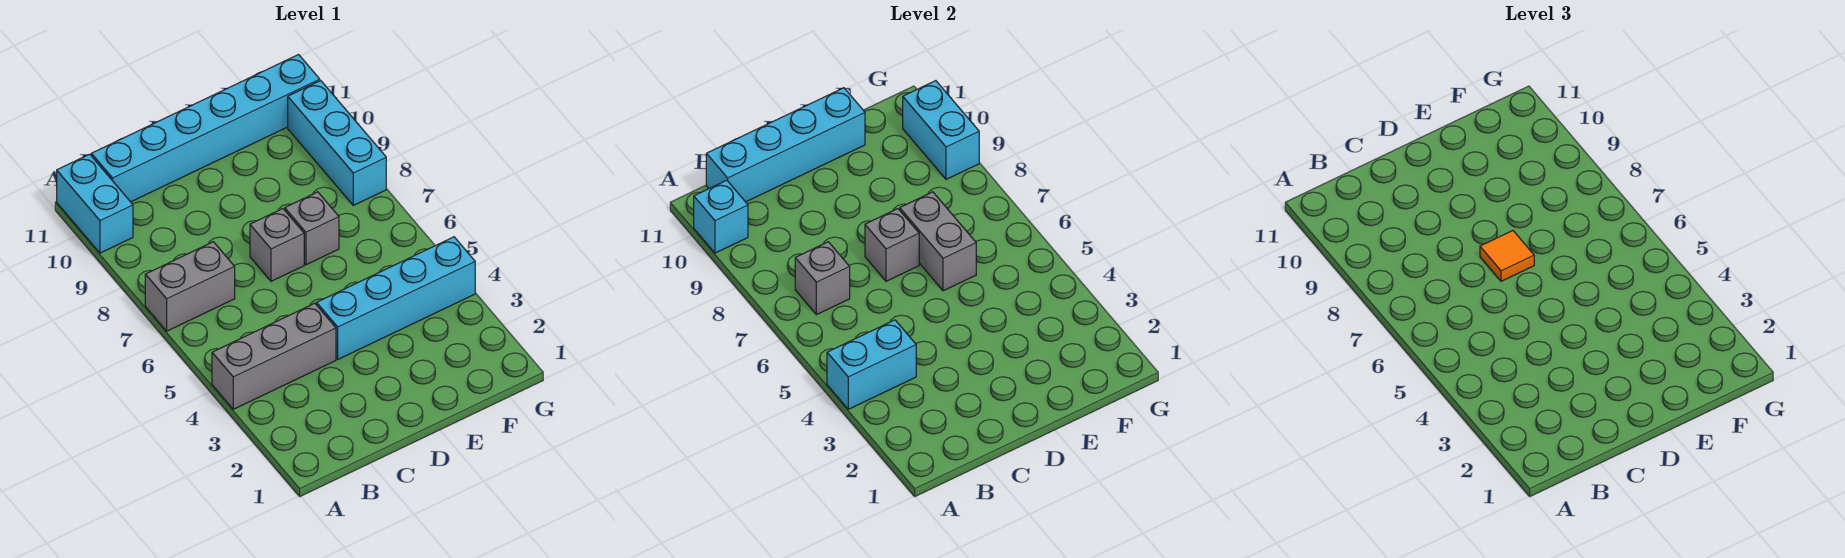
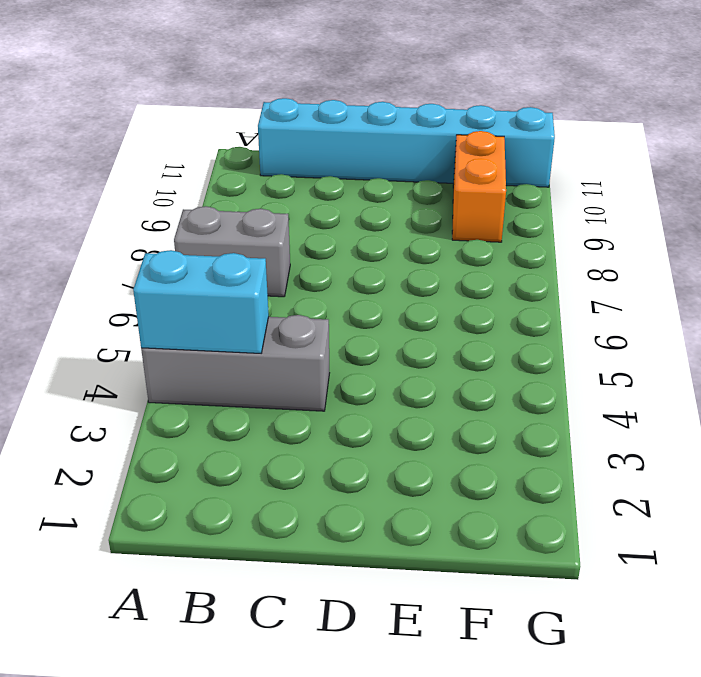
orange brick F9:F10 level 1 -> none
none -> cyan brick A10:A11 level 1
none -> cyan brick D4:G4 level 1
none -> grey brick D7 level 1

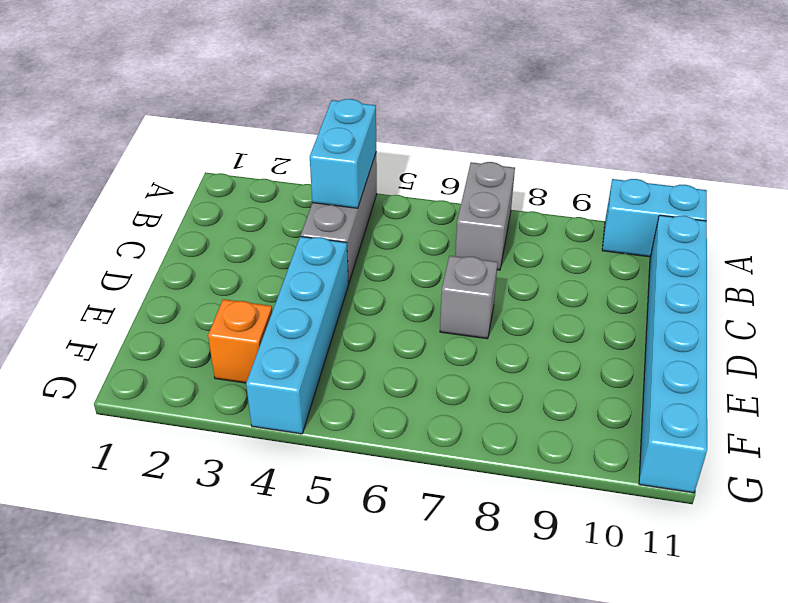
orange brick F3 level 1 -> none
none -> grey brick E7 level 1
none -> cyan brick G8:G10 level 1
none -> cyan brick A10 level 2

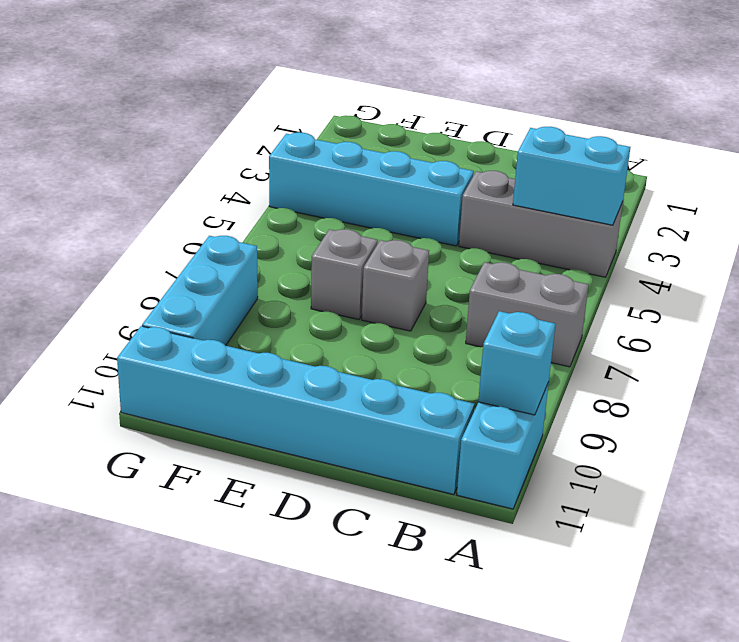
none -> grey brick B7 level 2
none -> cyan brick B11:E11 level 2
none -> grey brick D7 level 2

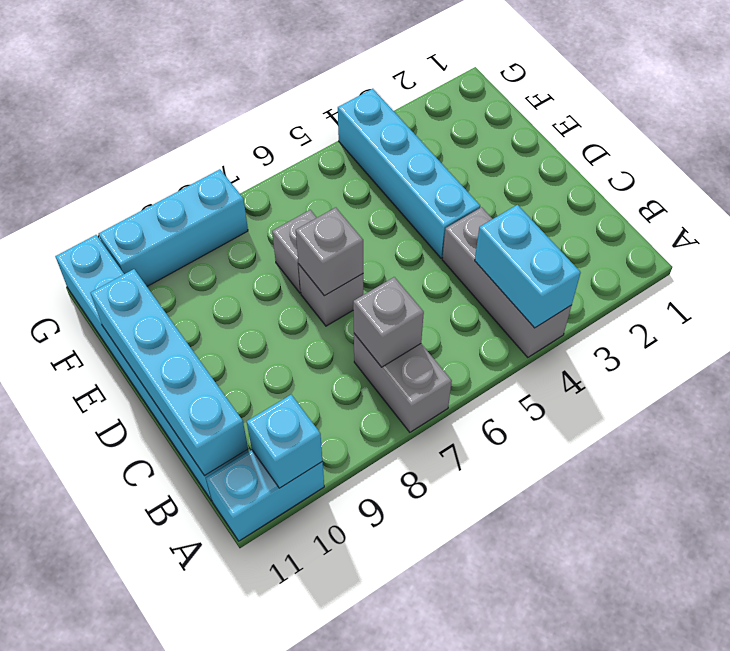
none -> grey brick E6:E7 level 2
none -> cyan brick G9:G10 level 2
none -> orange tile D7 level 3

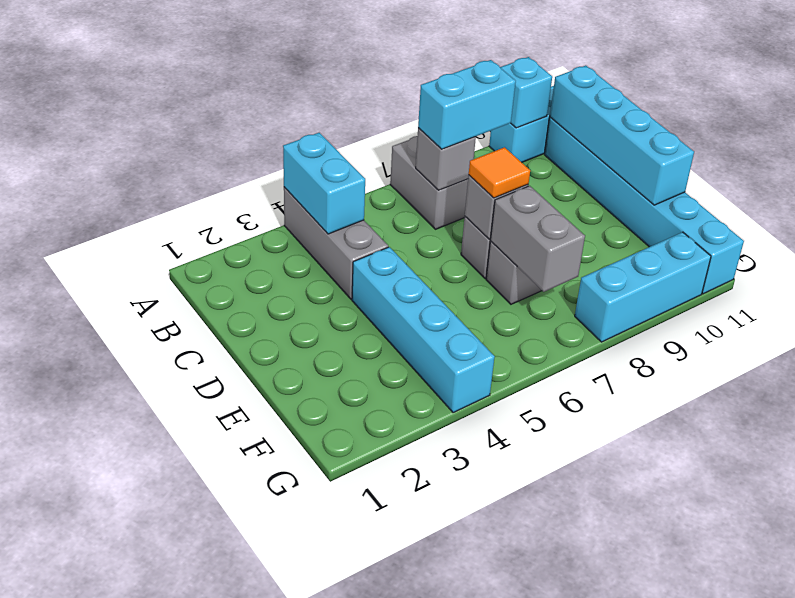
cyan brick B7:B8 level 3 -> cyan brick G9:G10 level 2
grey brick E7:F7 level 2 -> grey brick E6:E7 level 2

